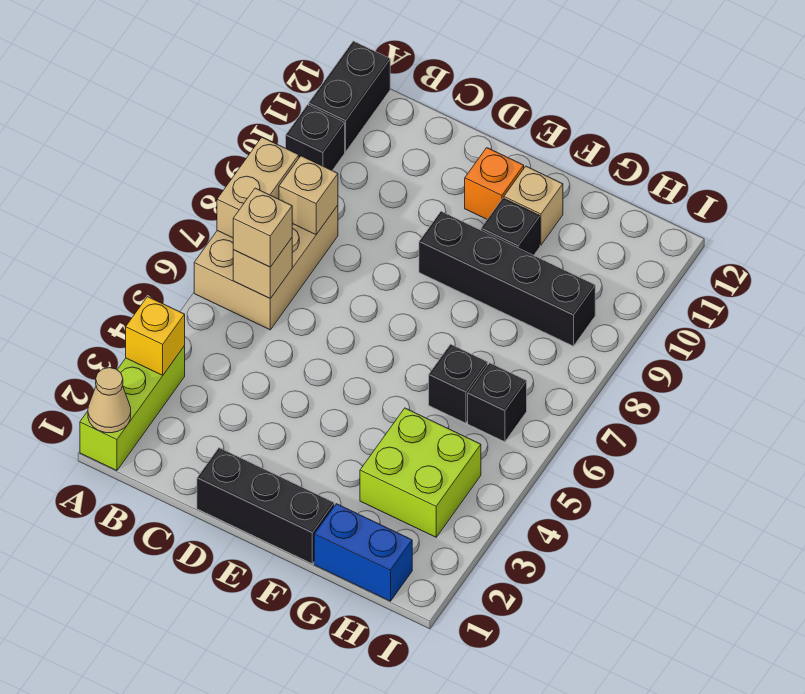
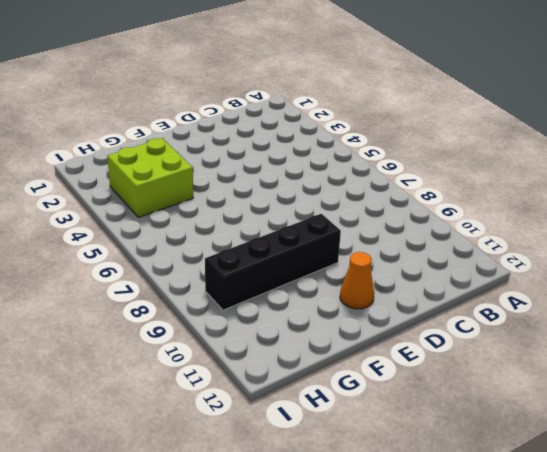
orange cone E11 level 1 -> orange brick E11 level 1
none -> lime brick A1:A3 level 1
none -> tan brick A6:B8 level 1
none -> black brick A10 level 1

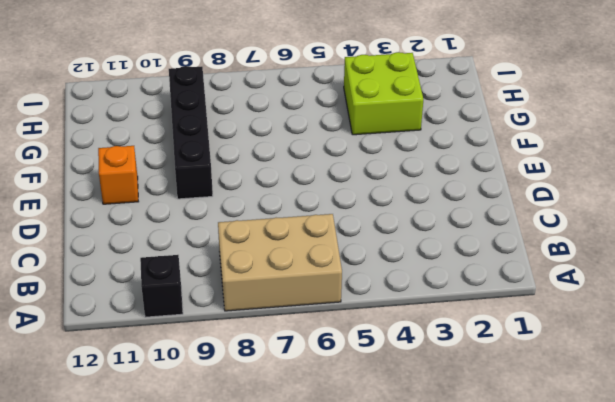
none -> lime brick A1:A3 level 1
none -> black brick A11:A12 level 1
none -> black brick D1:F1 level 1

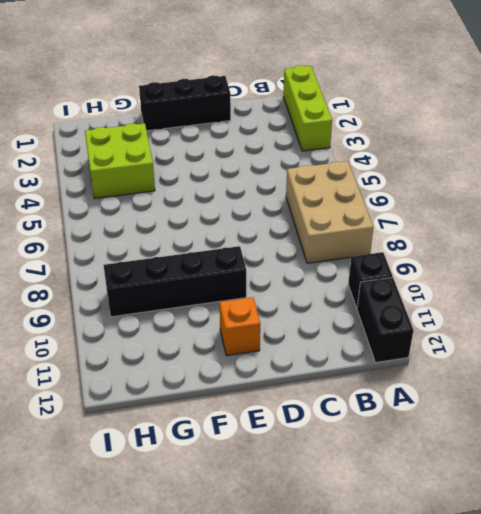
none -> black brick F10 level 1
none -> tan brick F11 level 1
none -> blue brick G1:H1 level 1

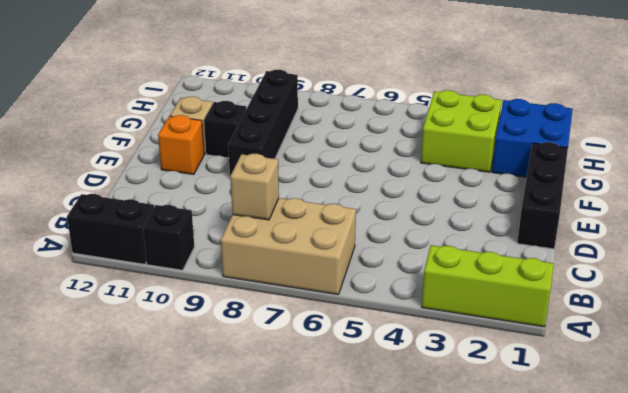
blue brick G1:H2 level 1 -> blue brick G1:H1 level 1
none -> black brick G6 level 1
none -> black brick H6 level 1
none -> tan cone A1 level 2

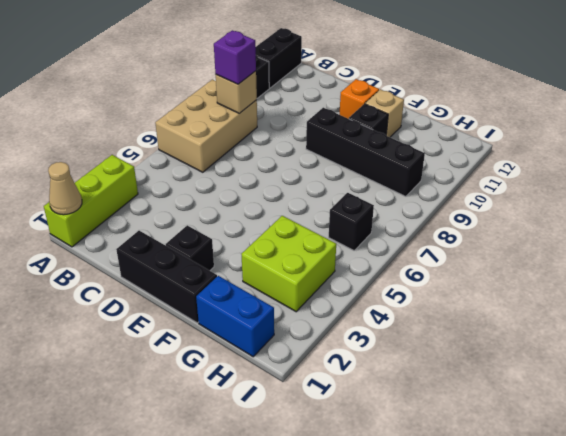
purple brick B8 level 3 -> none
black brick E2 level 1 -> black brick G6 level 1
none -> yellow brick A3 level 2
none -> tan brick A7:A8 level 2
none -> tan brick B6 level 2

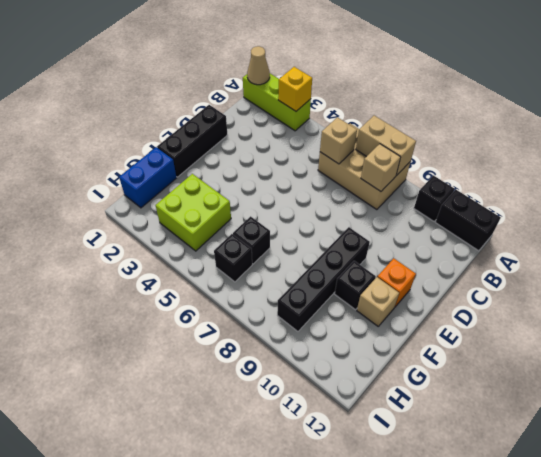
none -> tan brick B6 level 3

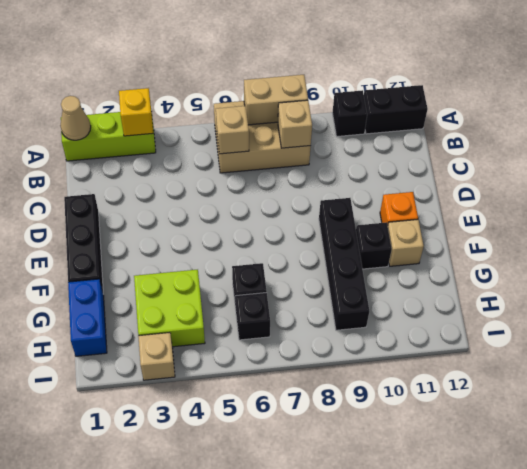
tan brick I3 level 1 -> tan brick B6 level 3

